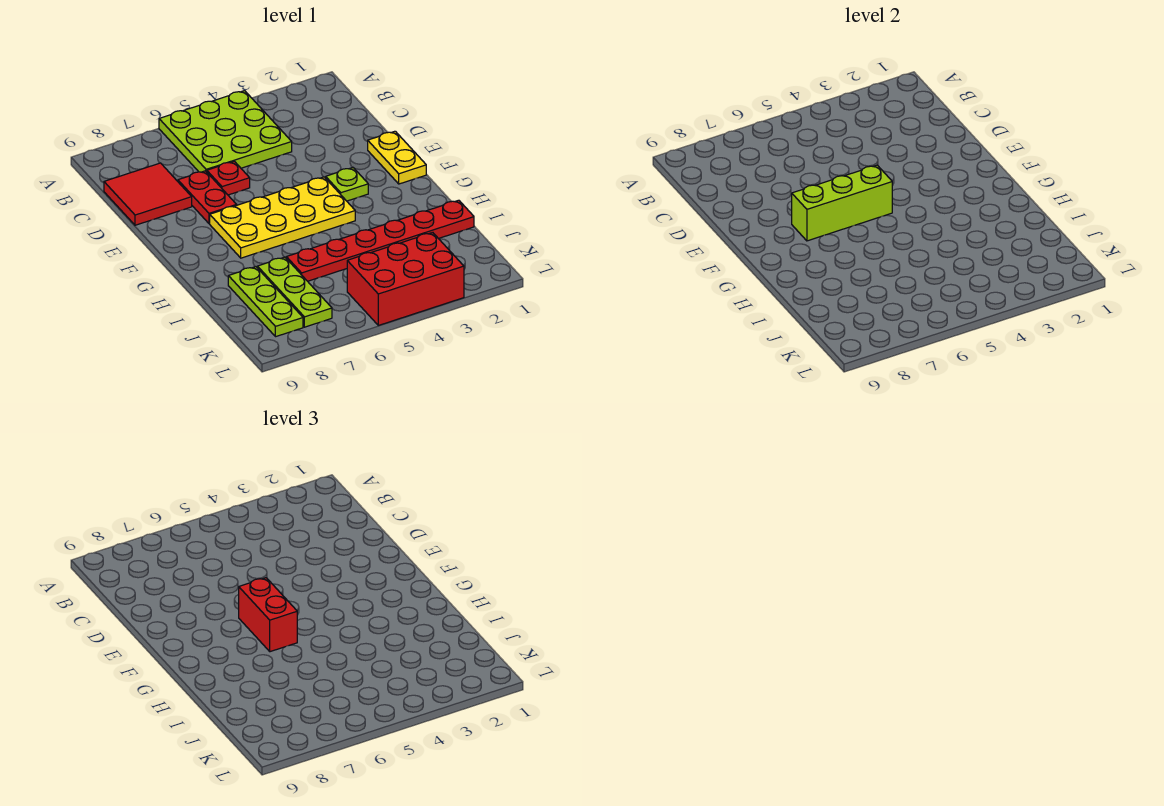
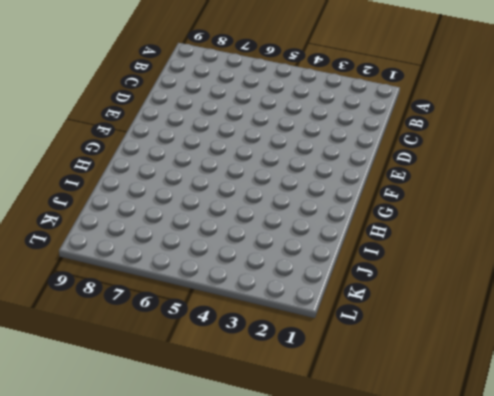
none -> lime plate A4:C6 level 1
none -> red tile C8:D9 level 1
none -> red plate D6 level 1

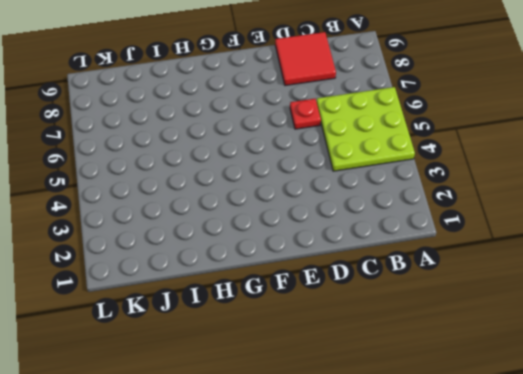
none -> red plate D7:E7 level 1
none -> yellow plate E1:F1 level 1
none -> lime plate F3 level 1

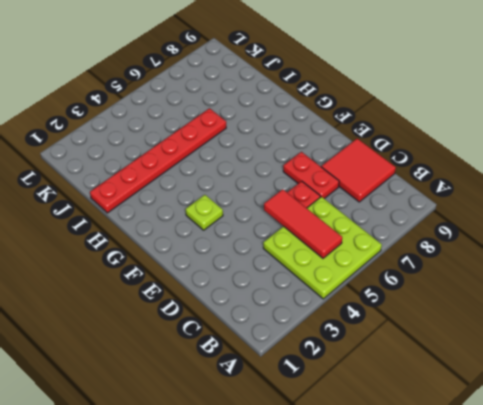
red tile B5:D5 level 2 -> none
none -> yellow plate E1:F1 level 1
none -> yellow plate F4:G7 level 1
none -> lime plate I7:K7 level 1

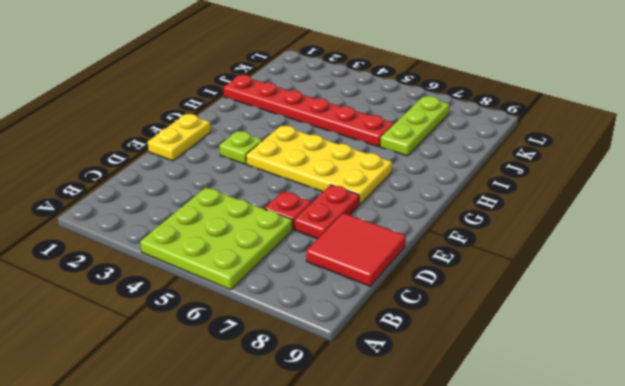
none -> lime plate I8:K8 level 1
none -> red brick K3:L5 level 1
none -> lime brick F5:F7 level 2

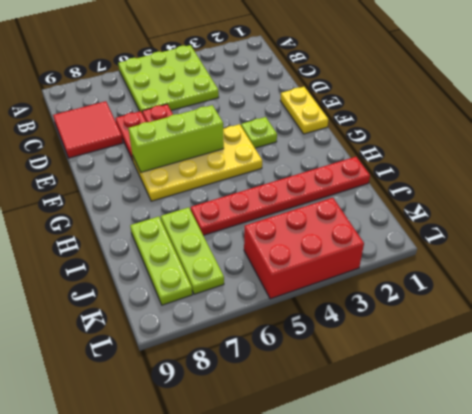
none -> red brick F6:G6 level 3

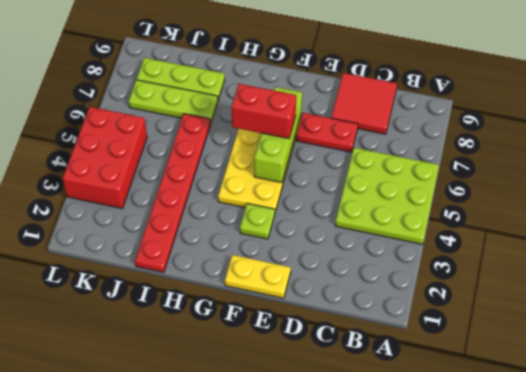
none -> red plate D6 level 1

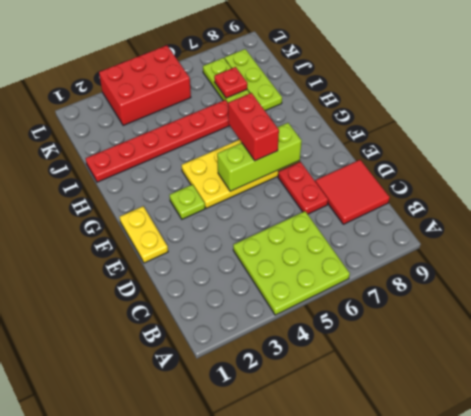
red plate J7 level 2 -> red plate D6 level 1

